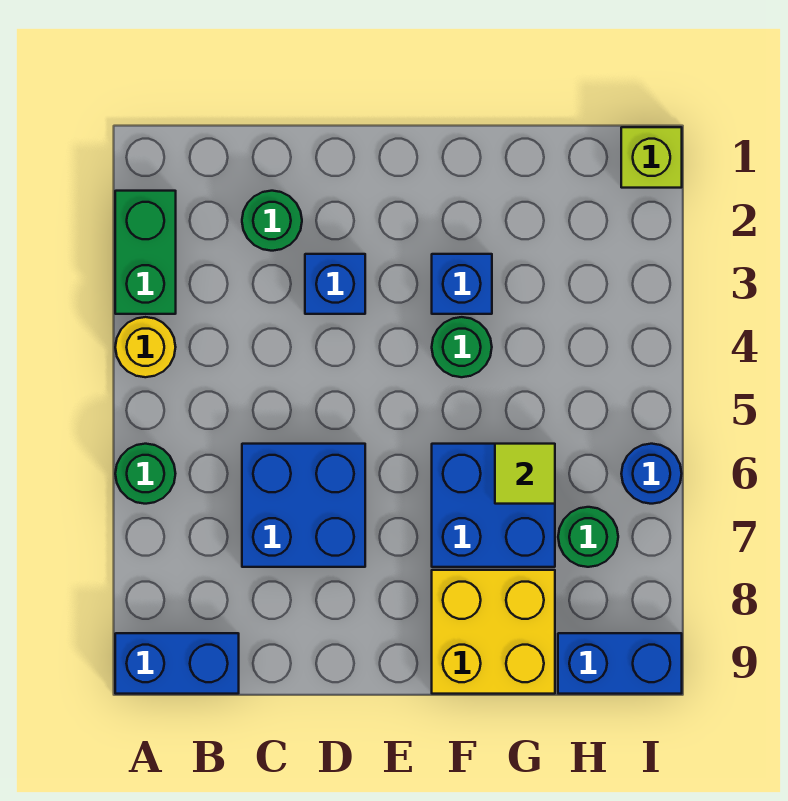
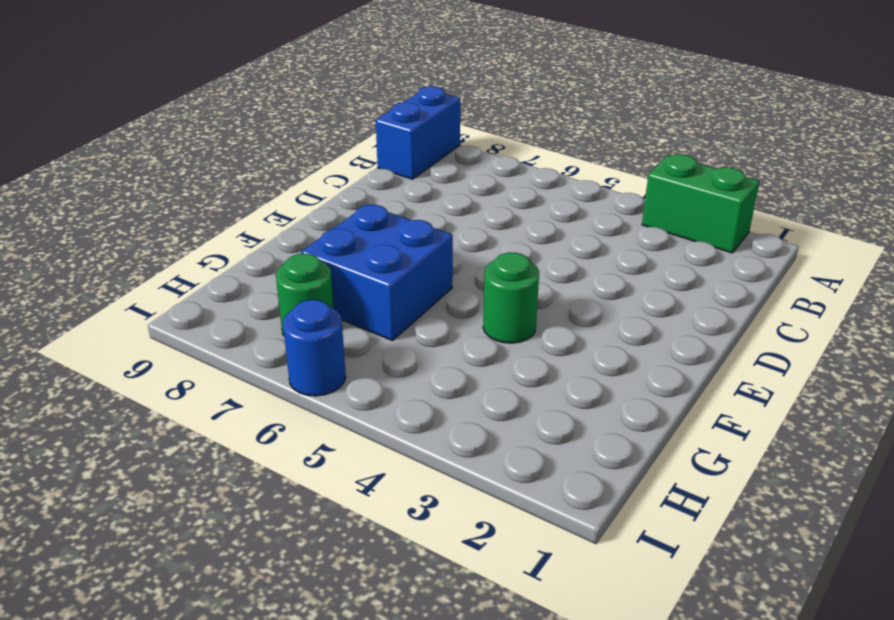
none -> yellow round brick A4 level 1
none -> green round brick A6 level 1
none -> green round brick C2 level 1

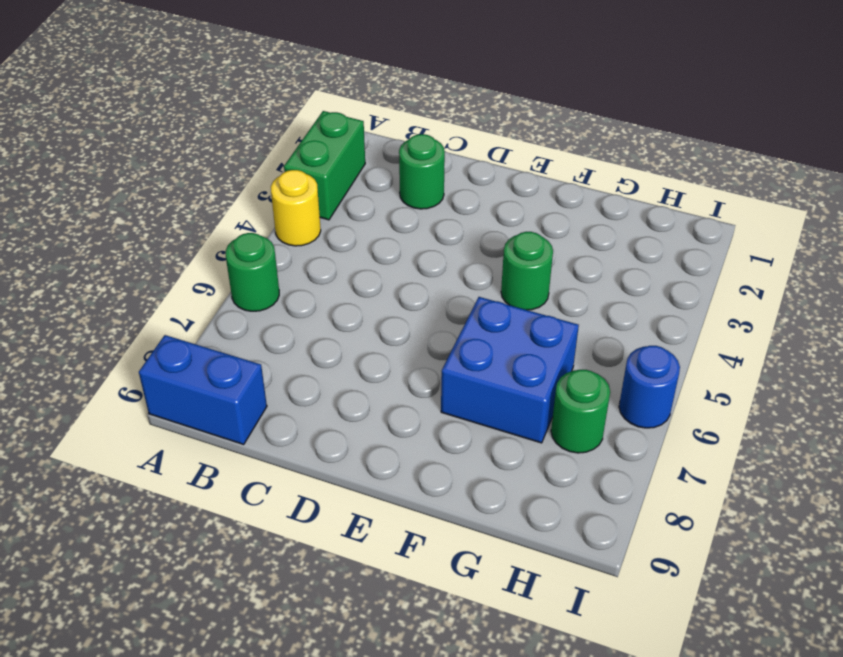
none -> blue brick C6:D7 level 1
none -> blue brick D3 level 1
none -> blue brick F3 level 1

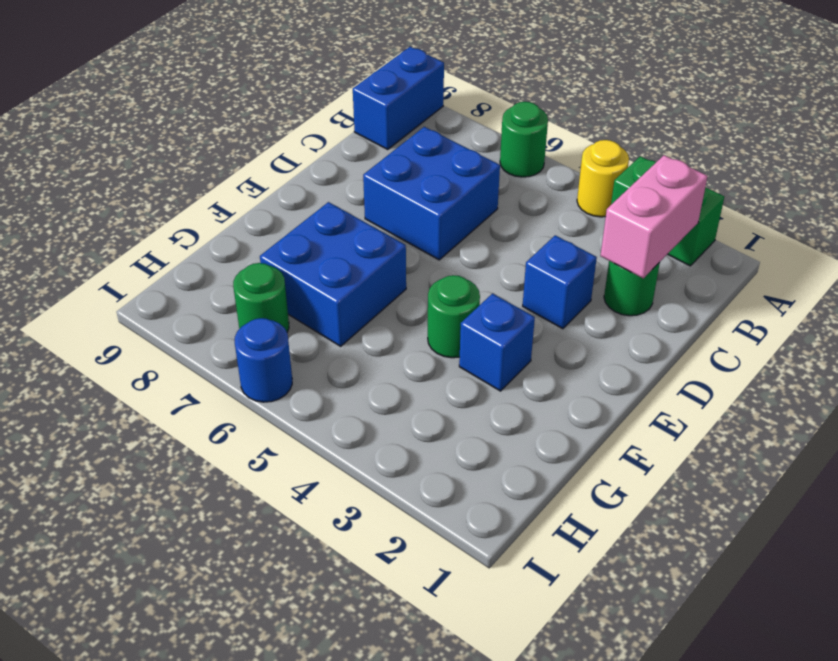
pink brick B2:C2 level 2 -> none
none -> yellow brick F8:G9 level 1
none -> blue brick H9:I9 level 1
none -> lime brick I1 level 1

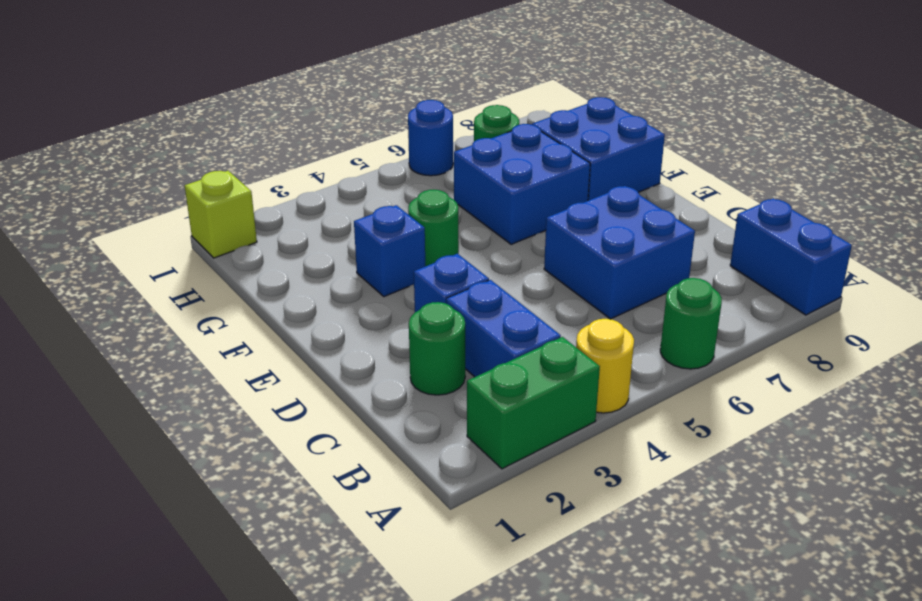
blue brick B3:C3 level 1 -> blue brick H9:I9 level 1
blue brick F8:G9 level 1 -> yellow brick F8:G9 level 1
none -> lime tile G6 level 2

